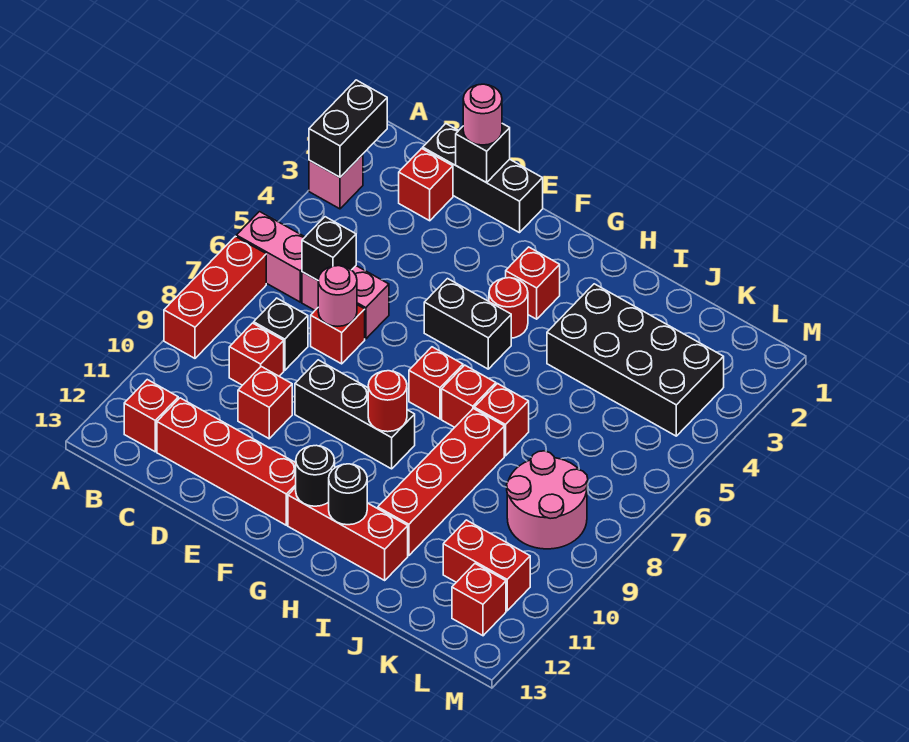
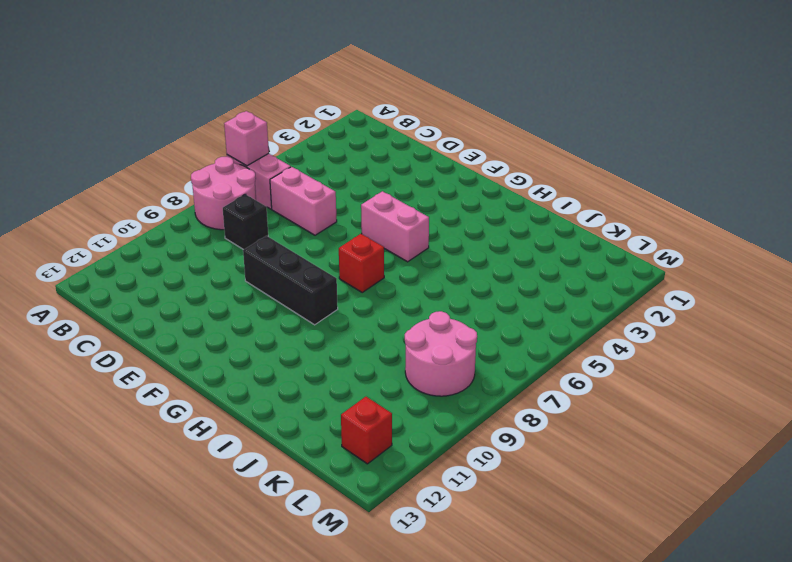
pink brick A6 level 2 -> pink brick A3 level 1
pink round brick A7:B8 level 1 -> red brick A7:A9 level 1
pink brick F5:G5 level 1 -> black brick F5:G5 level 1
none -> red brick B12 level 1
none -> black brick C1:E1 level 1
none -> red brick C2 level 1
none -> red brick C9 level 1

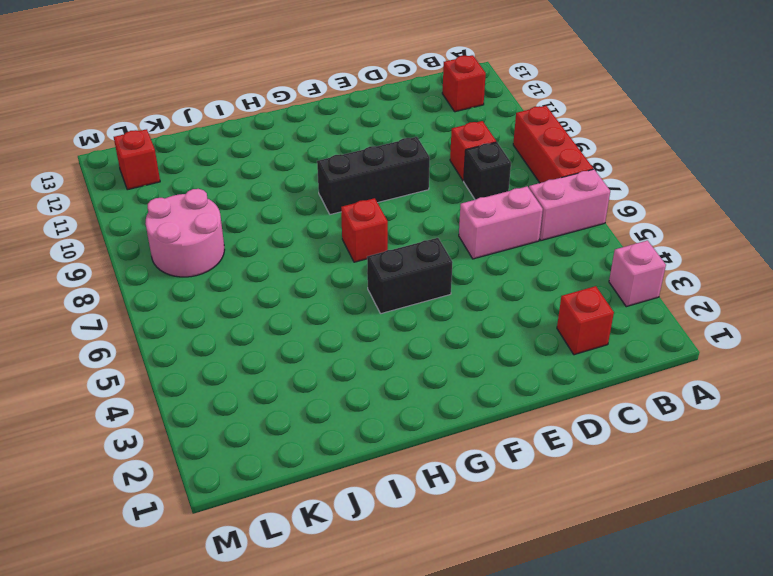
none -> black brick C1:E1 level 1
none -> red brick C12:F12 level 1
none -> red brick D7 level 1
none -> red brick D10 level 1

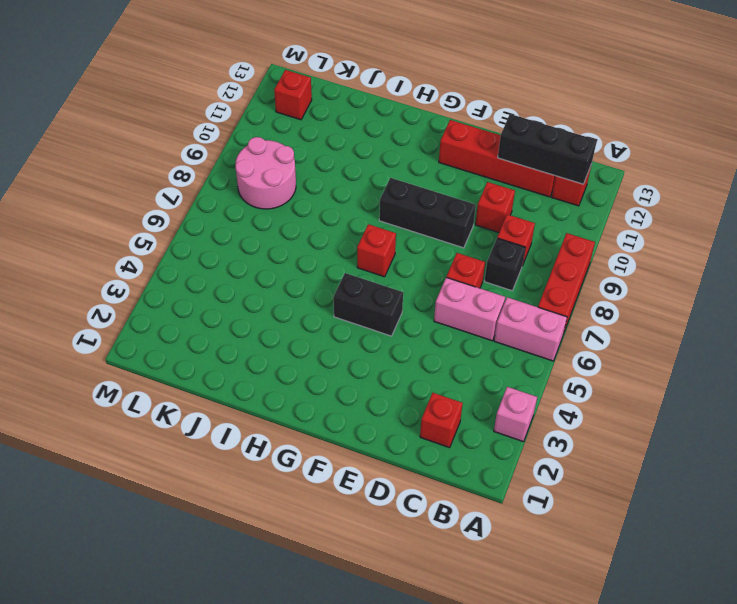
black brick B12:D12 level 2 -> black brick C1:E1 level 1
none -> red brick G3 level 1
none -> red round brick G4 level 1
none -> red brick G12:I12 level 1
none -> red brick H7 level 1

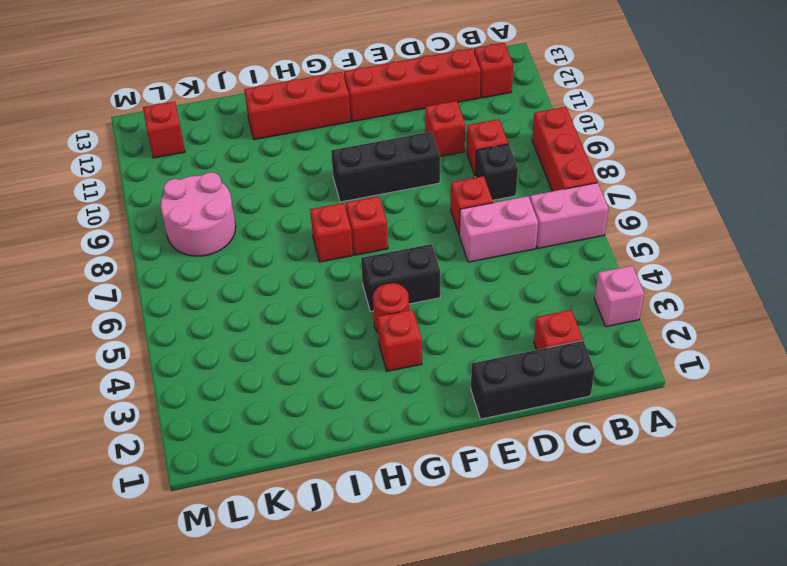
none -> black brick I3:L4 level 1
none -> red brick I7 level 1
none -> red brick I8:I11 level 1
none -> red brick K11:L11 level 1

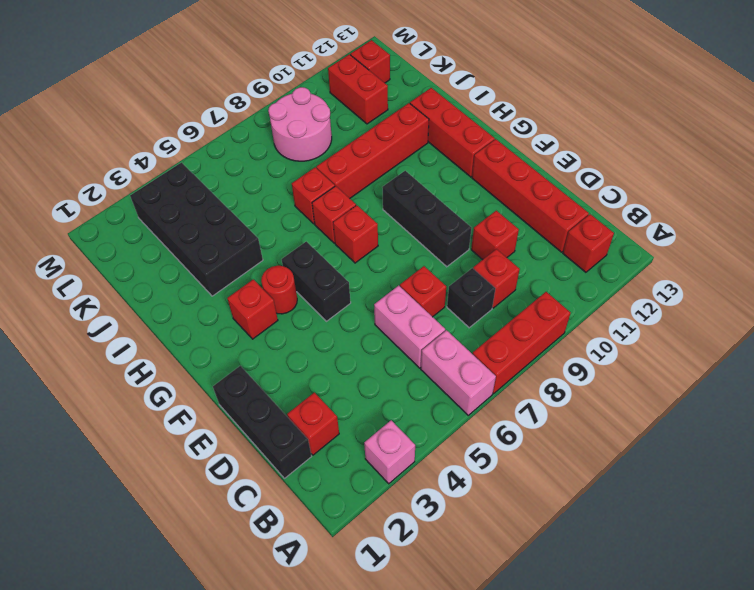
none -> black brick A2:A3 level 2
none -> black brick C6 level 2
none -> black brick D1 level 2
none -> pink round brick D7 level 2

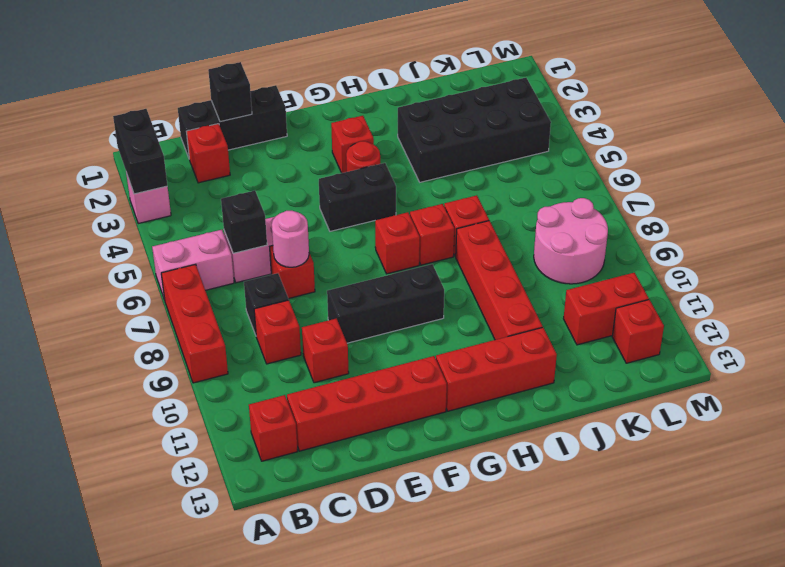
none -> red round brick G9 level 2
none -> black round brick G12 level 2
none -> black round brick H12 level 2
none -> pink round brick D1 level 3

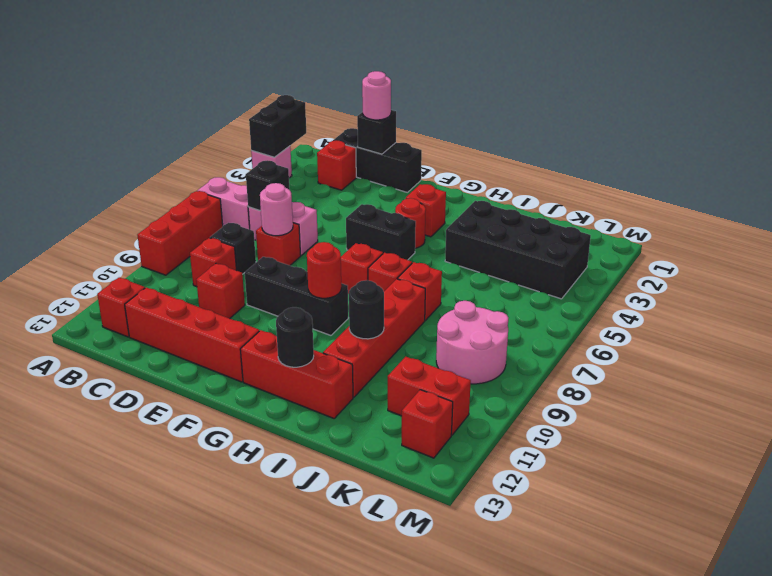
black round brick I10 level 2 -> black round brick G12 level 2

